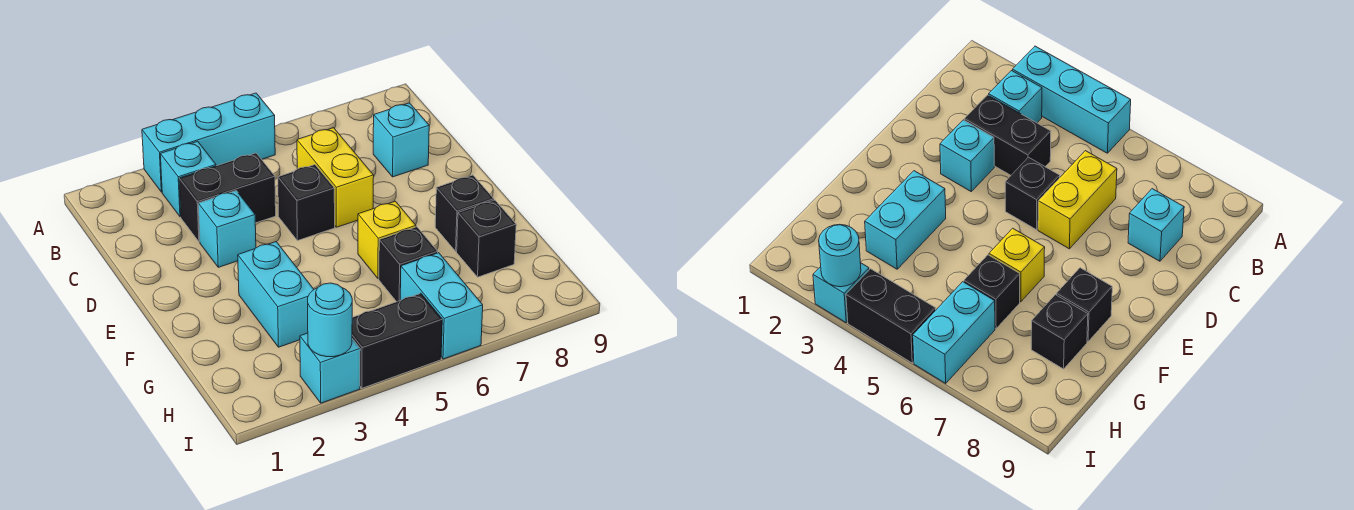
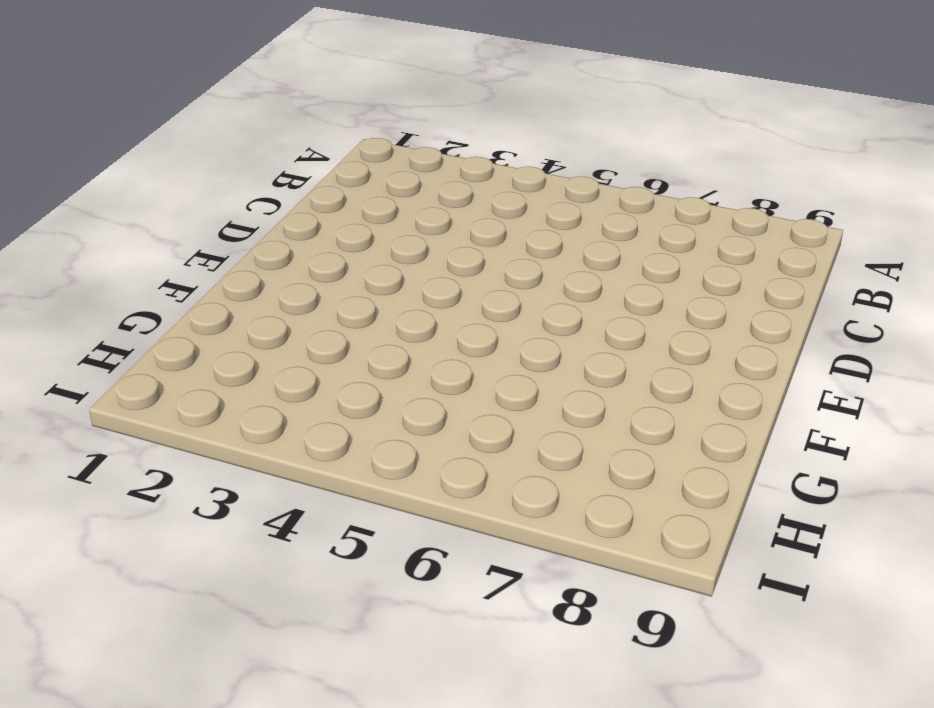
none -> cyan brick A3:A5 level 1
none -> cyan brick B3 level 1
none -> black brick C3:C4 level 1

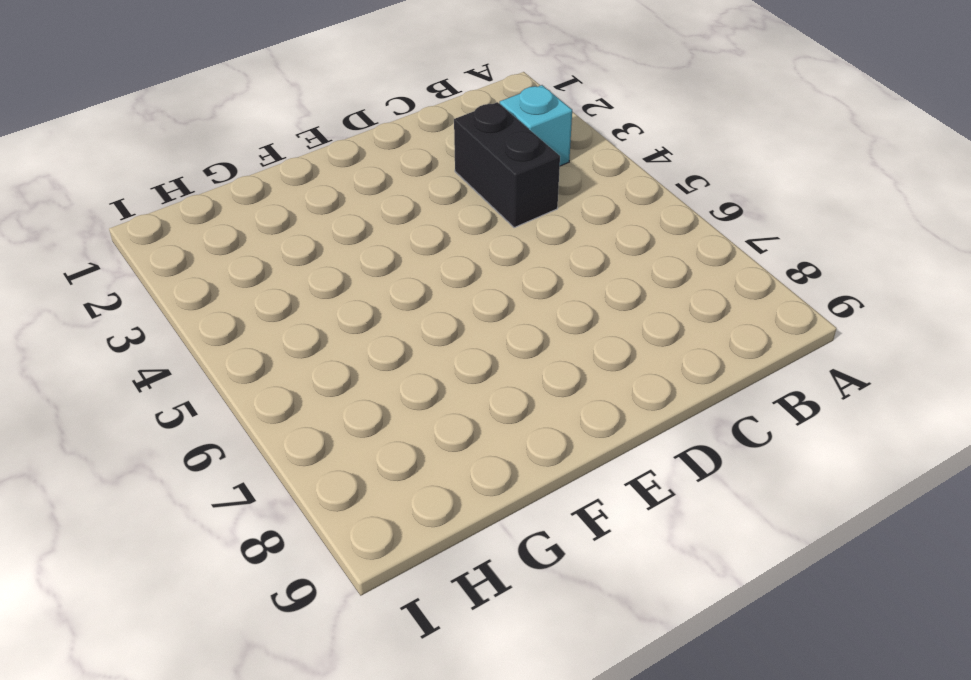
none -> cyan brick A3:A5 level 1
none -> yellow brick C6:D6 level 1
none -> cyan brick C8 level 1

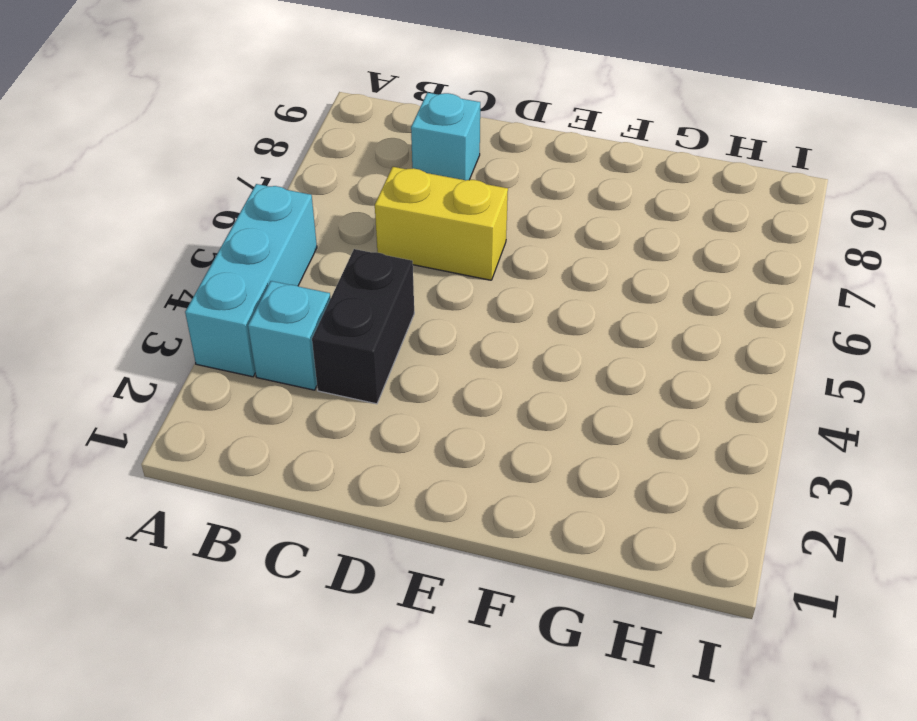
none -> cyan brick D3 level 1
none -> black brick D5 level 1
none -> cyan brick F3:G3 level 1

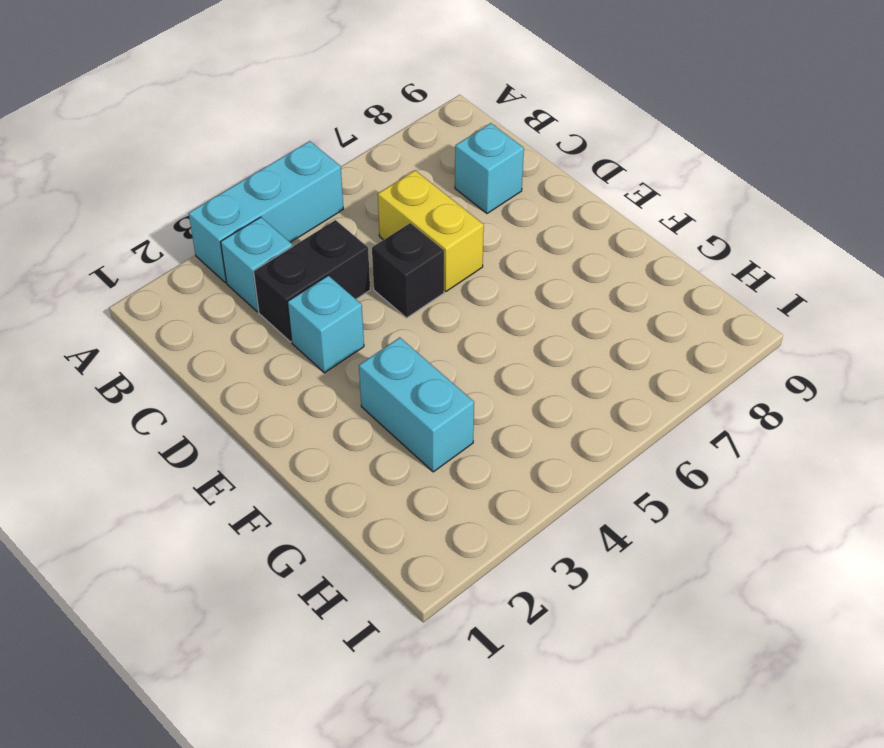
none -> yellow brick F6 level 1
none -> black brick F8 level 1
none -> black brick G6 level 1

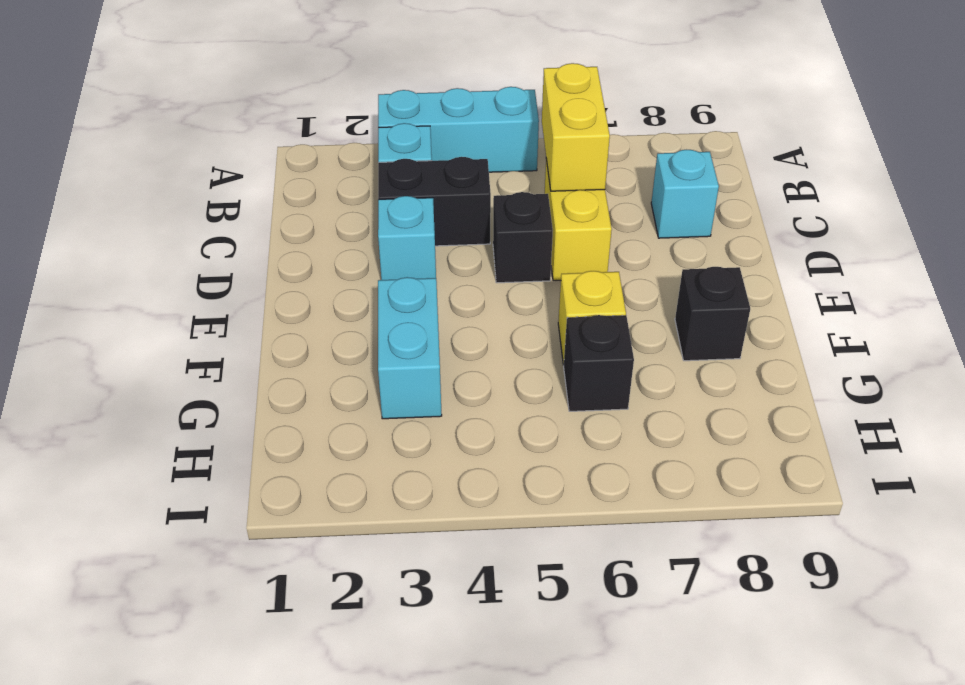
yellow brick B6:C6 level 2 -> none
none -> black brick G8 level 1
none -> cyan brick H6:I6 level 1
none -> cyan brick I3 level 1

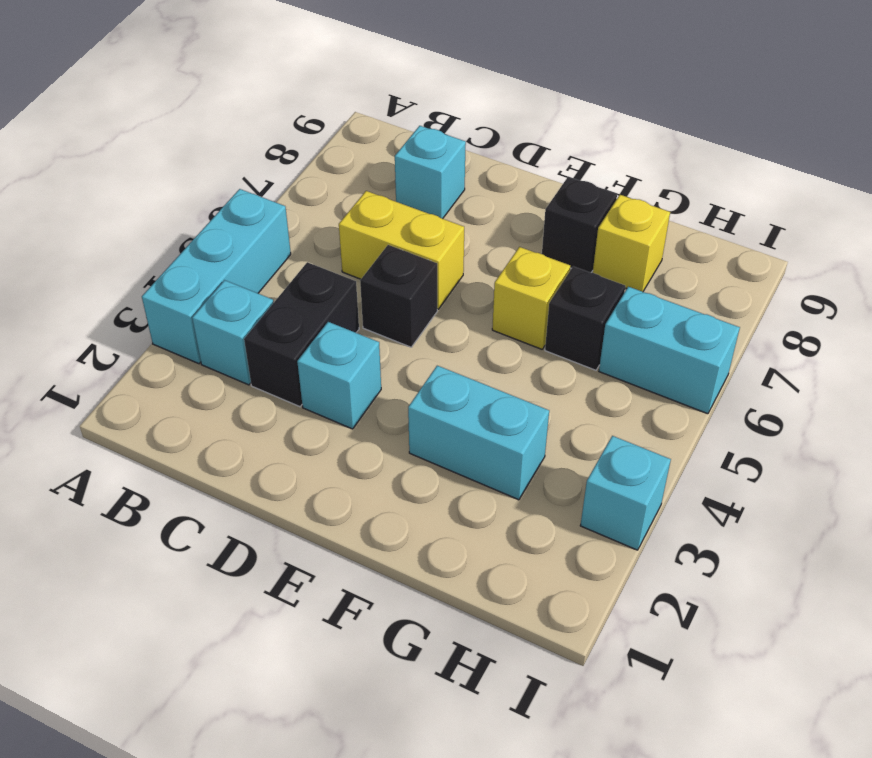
yellow brick G8 level 1 -> black brick G8 level 1
none -> black brick I4:I5 level 1
none -> cyan round brick I3 level 2

